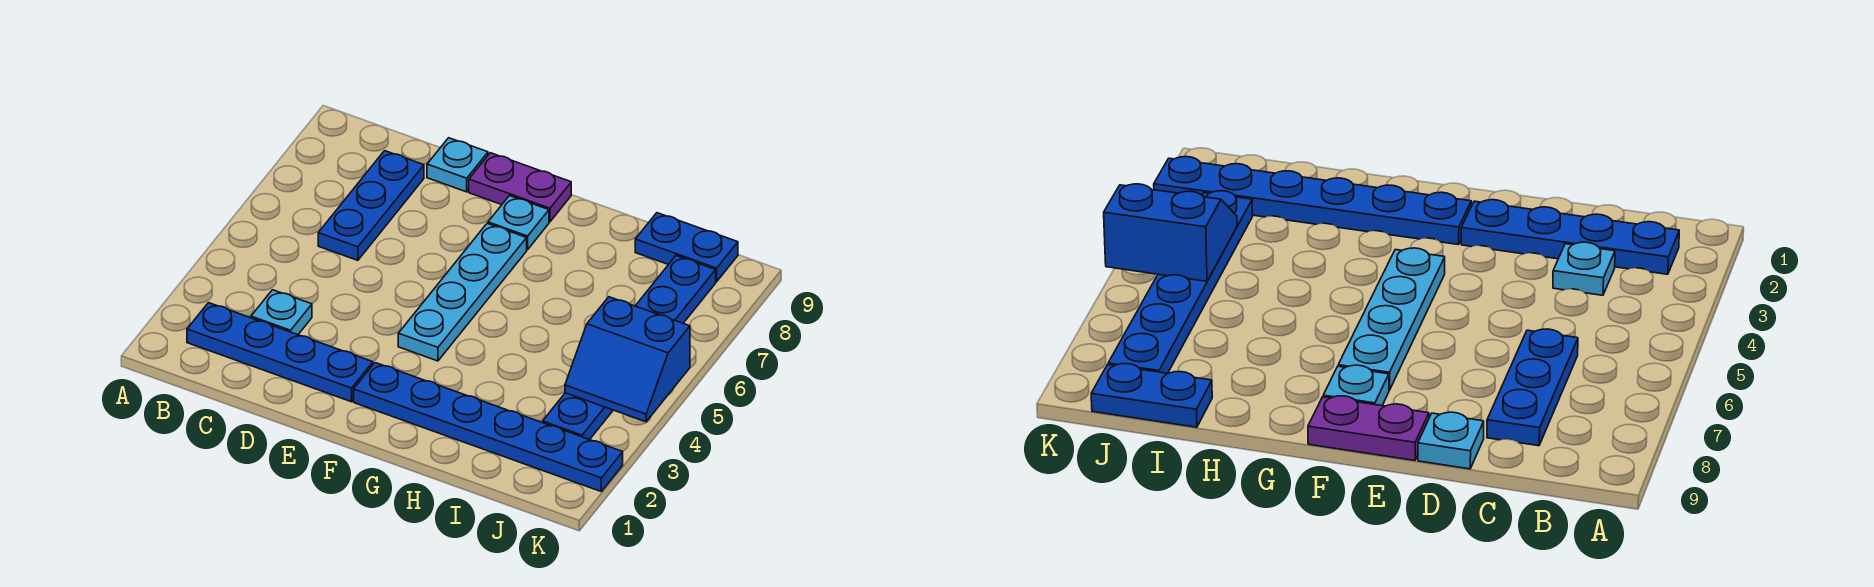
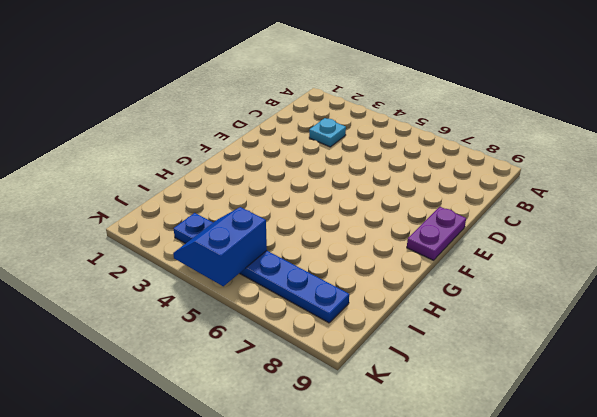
none -> blue plate B2:E2 level 1
none -> blue plate C6:C8 level 1

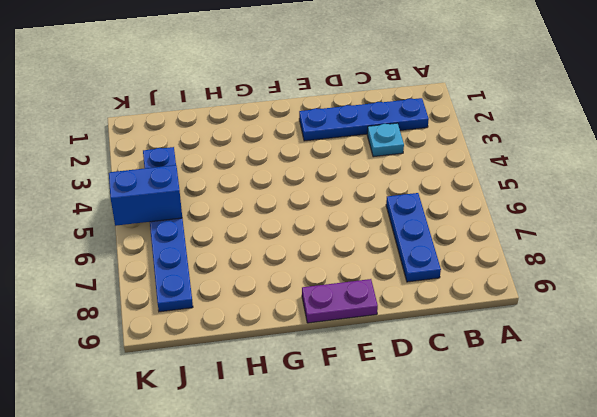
none -> cyan plate D9 level 1
none -> blue plate F2:K2 level 1

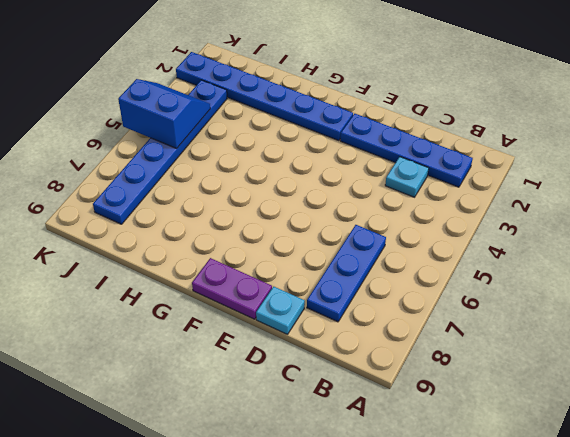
none -> cyan plate F4:F7 level 1
none -> cyan plate F8 level 1

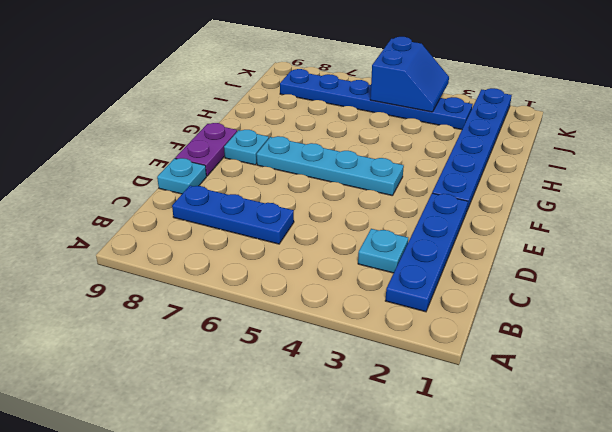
none -> blue plate I9:J9 level 1

